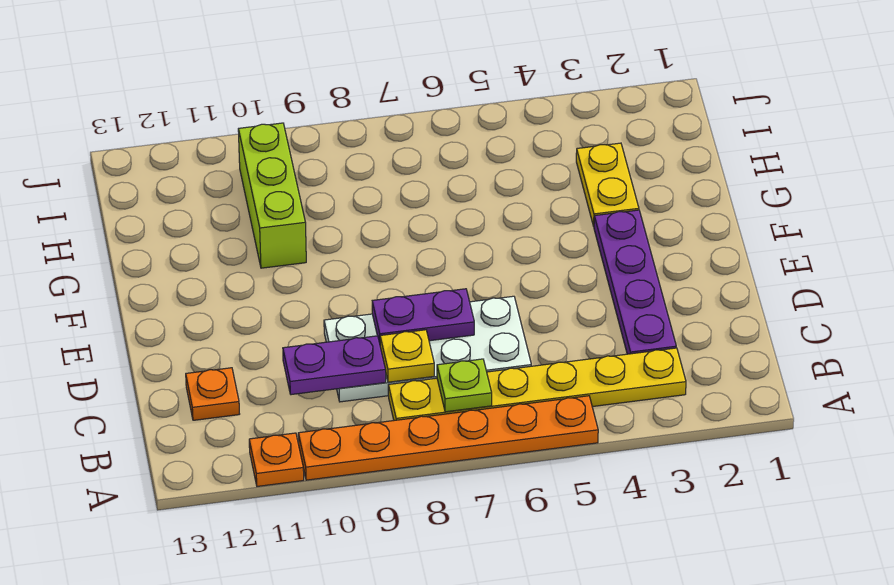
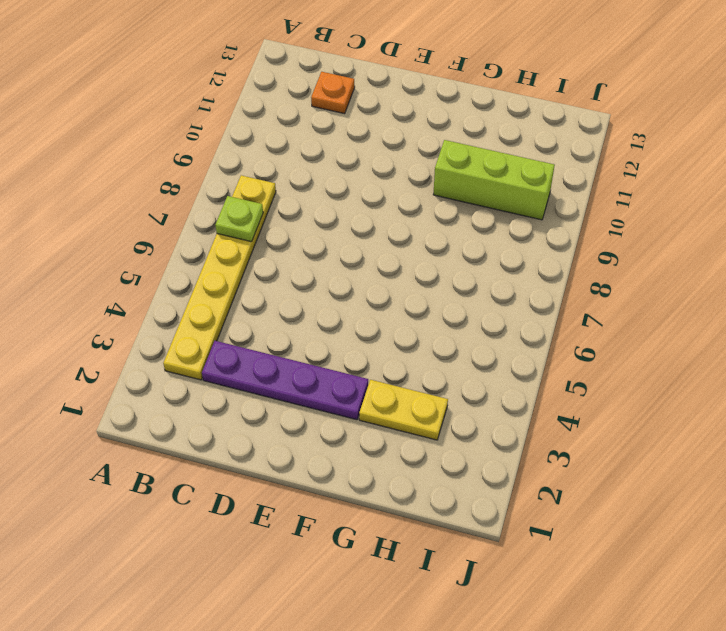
none -> orange plate A5:A10 level 1
none -> orange plate A11 level 1
none -> white plate C6:D9 level 1

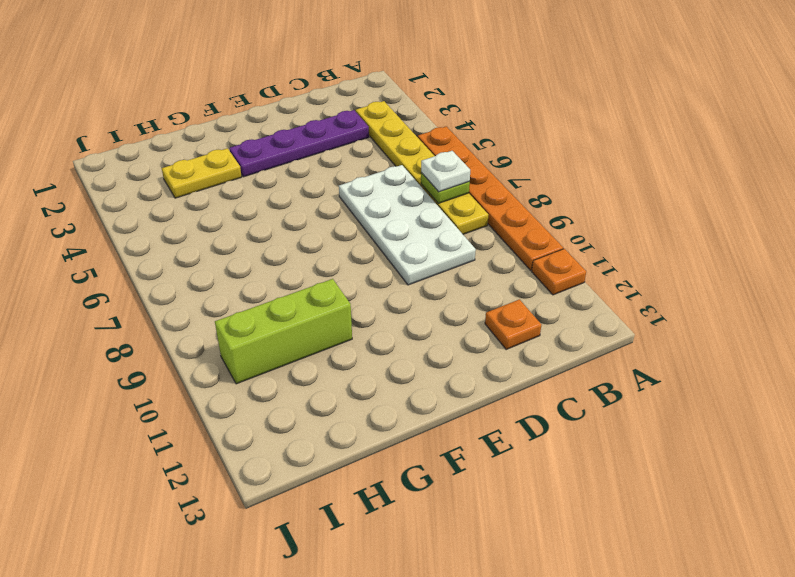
white plate B7 level 3 -> none
none -> yellow plate C8 level 2
none -> purple plate C9:C10 level 2
none -> purple plate D7:D8 level 2

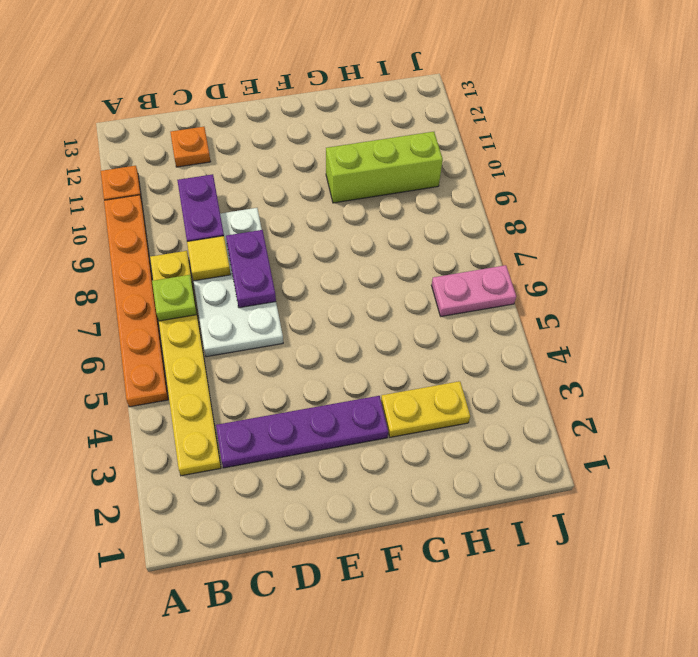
yellow tile C8 level 2 -> yellow plate C8 level 2
pink plate I6:J6 level 1 -> none

